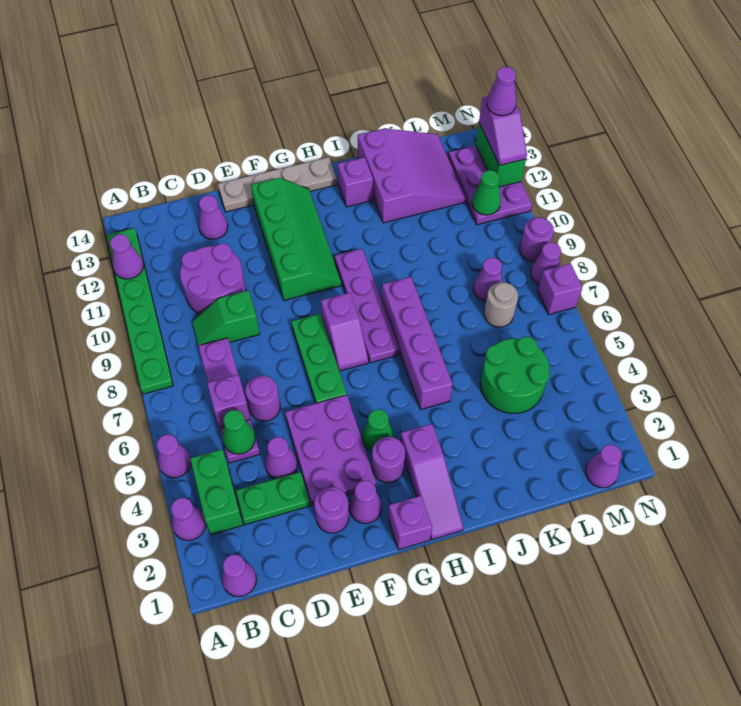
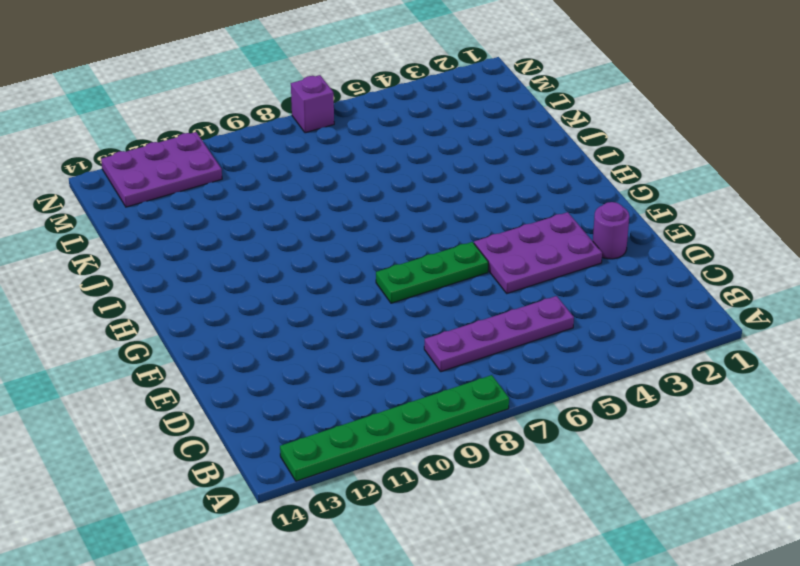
none -> purple cone A3 level 1
none -> purple cone A5 level 1
none -> purple cone B1 level 1
none -> green brick B3:B4 level 1

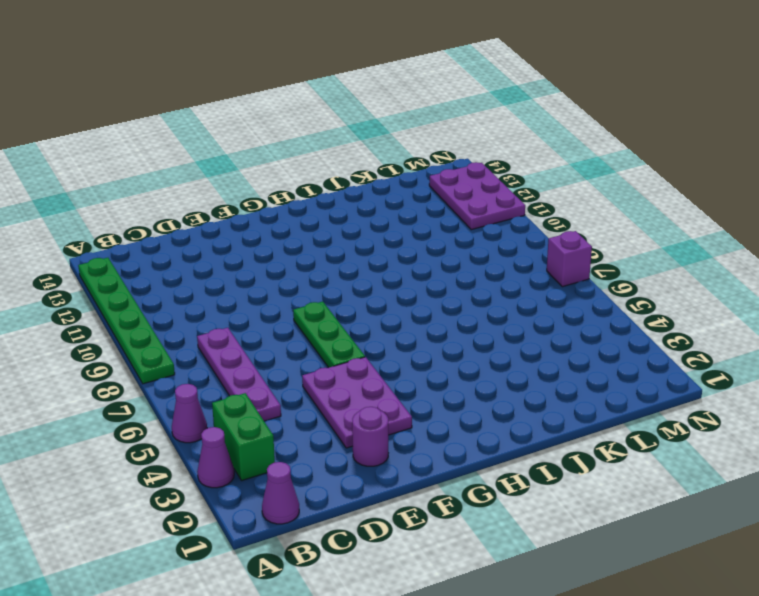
none -> green plate C3:D3 level 1
none -> green slope C9:D9 level 1 top D
none -> purple round brick C10:D11 level 1
none -> purple cone D4 level 1

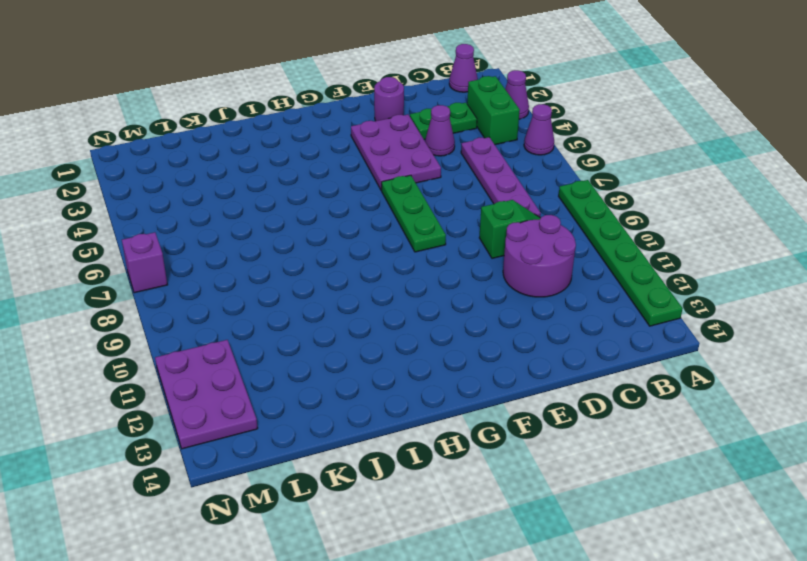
none -> purple round brick D6 level 1
none -> purple cone D13 level 1
none -> grey plate E14:H14 level 1
none -> purple cone F2 level 1

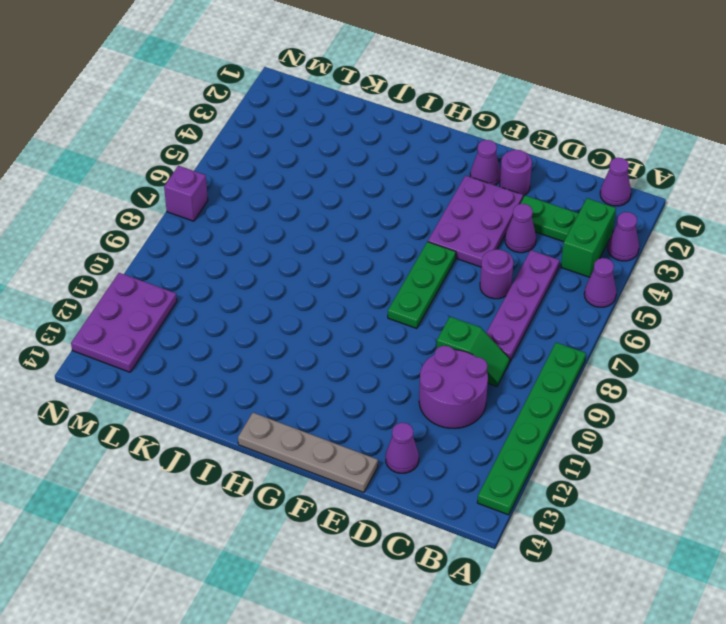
none -> green slope F10:G13 level 1 top F
none -> purple brick G1 level 1
none -> purple round brick G3 level 1
none -> green cone G4 level 1

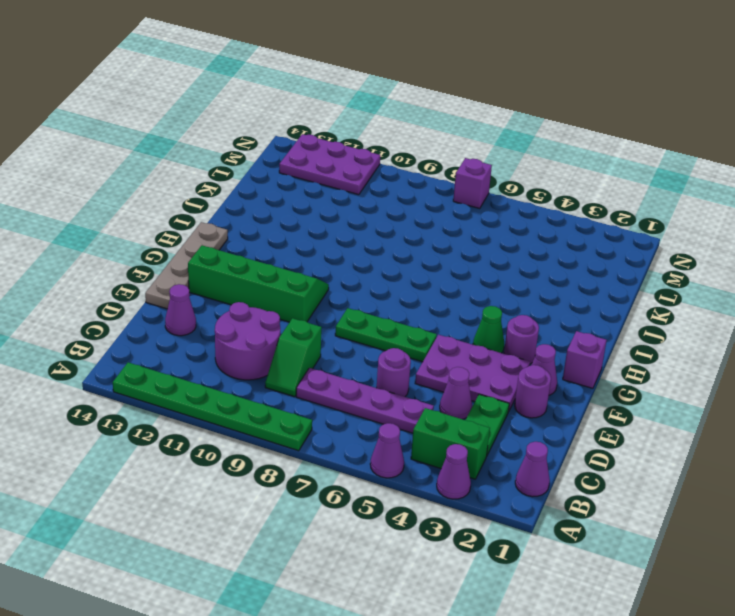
none -> purple slope G7:G8 level 1 top 8
none -> purple slope H1:H3 level 1 top 3
none -> purple plate H7:H10 level 1
none -> purple brick I5:I8 level 1

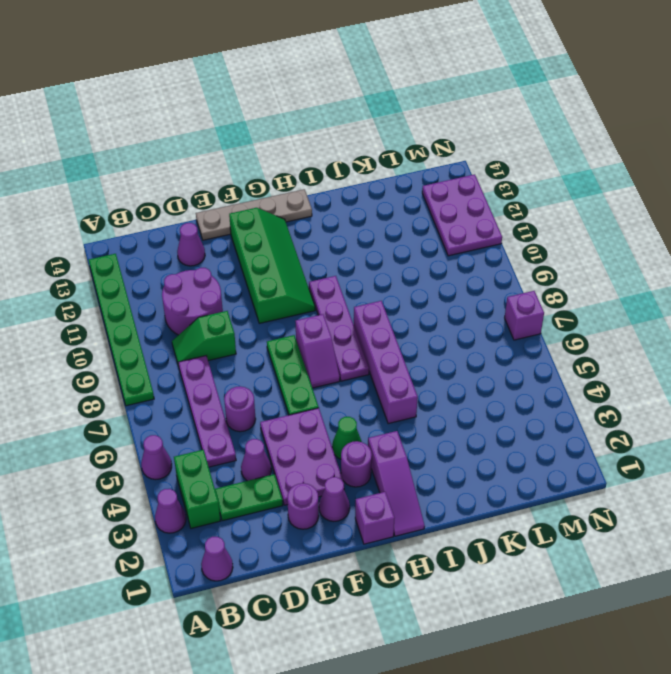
none -> purple brick I13 level 1
none -> purple slope J12:L14 level 1 top J
none -> green round brick K4:L5 level 1
none -> grey round brick L7 level 1

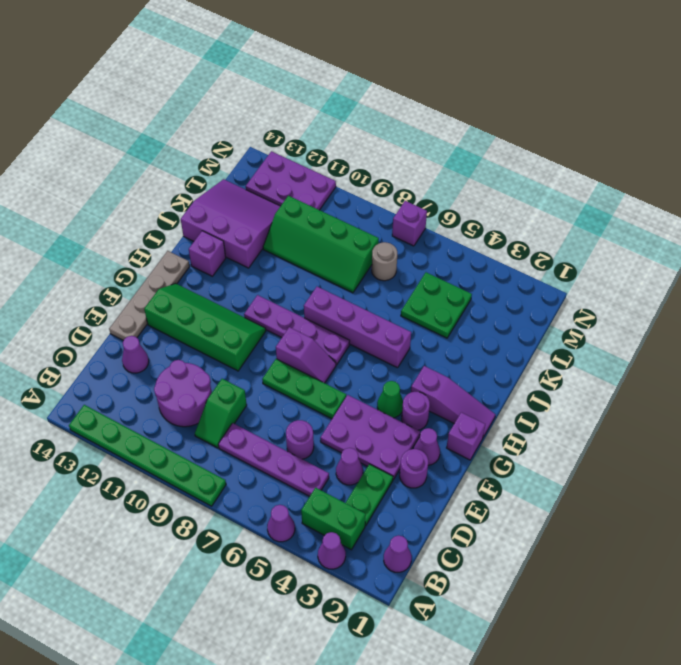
green plate K4:L5 level 1 -> green round brick K4:L5 level 1
green slope K8:L11 level 1 top L -> purple cone L8 level 1
none -> purple cone M1 level 1
none -> purple cone N8 level 1
none -> purple round brick N9 level 1
none -> purple cone A12 level 2

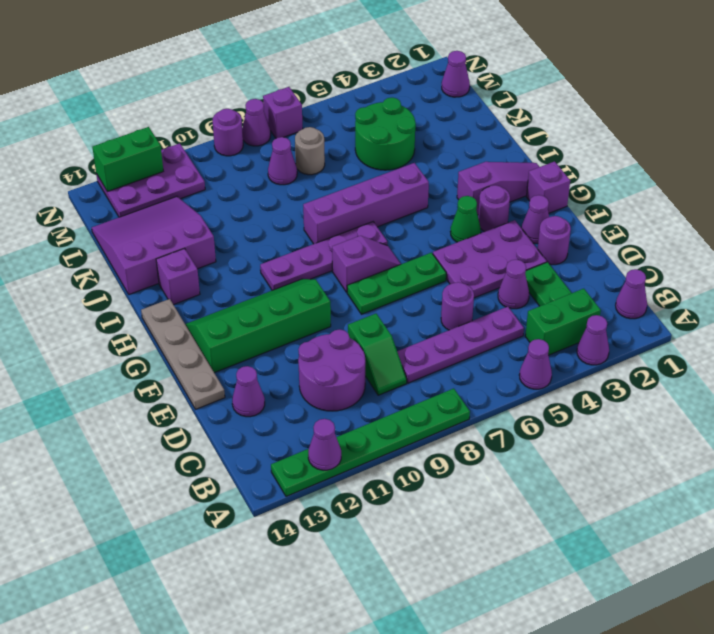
none -> green cone C5 level 2
none -> purple brick C6 level 2
none -> green cone M11 level 2
none -> purple slope N12:N13 level 3 top 13

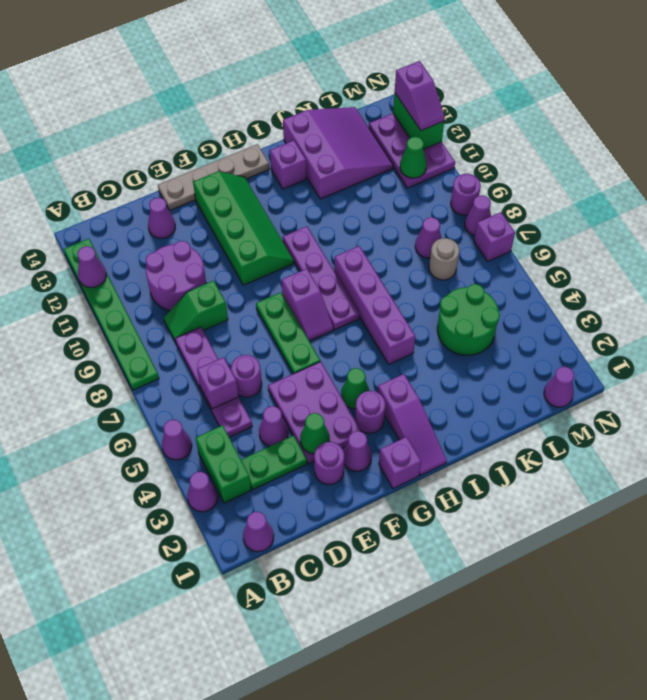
green cone E3 level 2 -> green cone C5 level 2
none -> purple cone N13 level 4

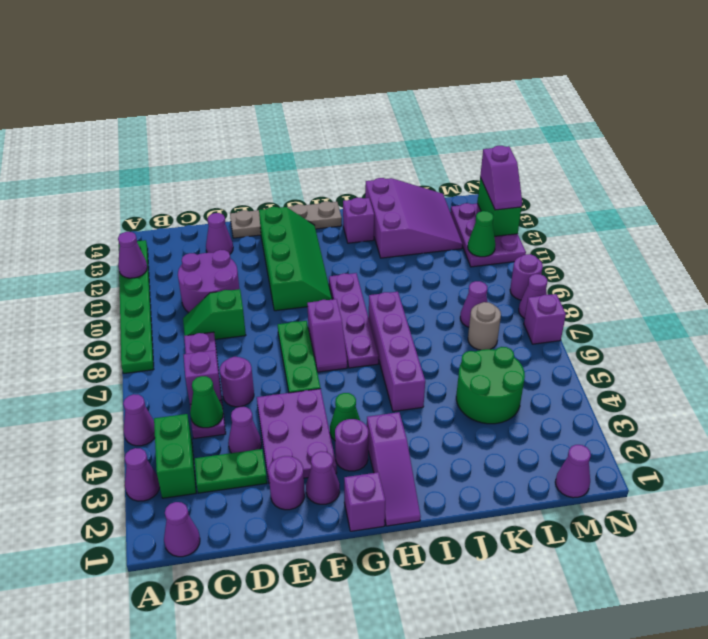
none -> purple cone N13 level 4

